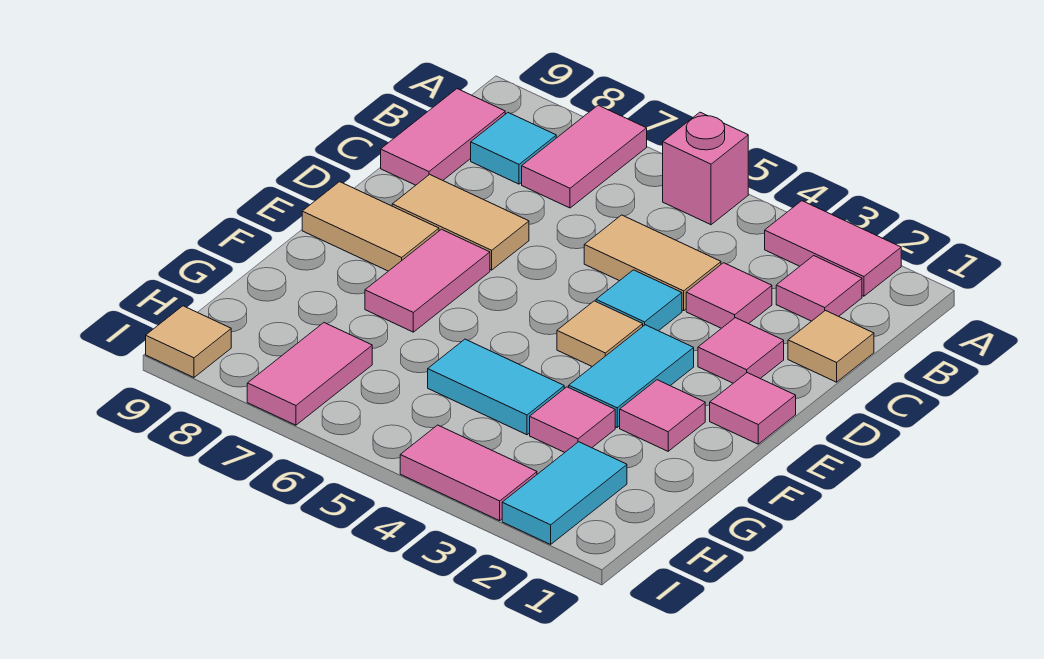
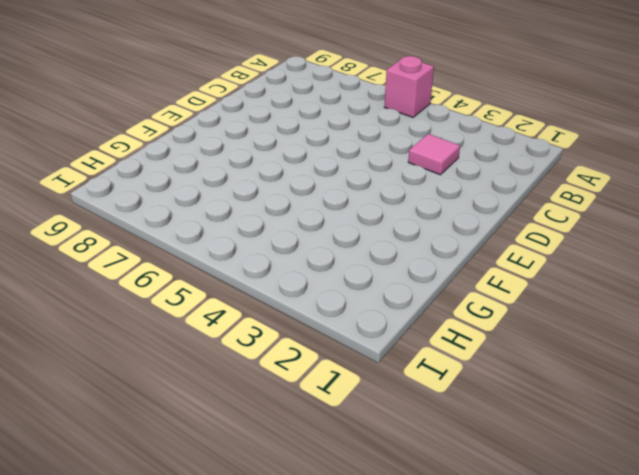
none -> pink tile A2:A3 level 1
none -> pink tile A7:B7 level 1
none -> pink tile B2 level 1

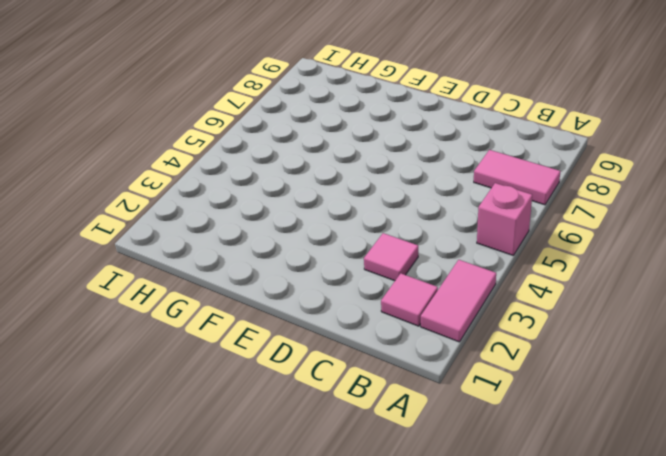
none -> cyan tile B8 level 1
none -> pink tile B9:C9 level 1
none -> tan tile C1 level 1

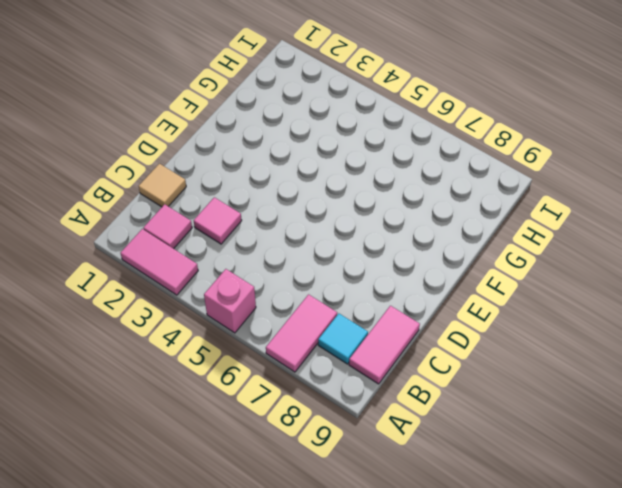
none -> tan tile C4:C5 level 1
none -> pink tile D2 level 1
none -> cyan tile D4 level 1

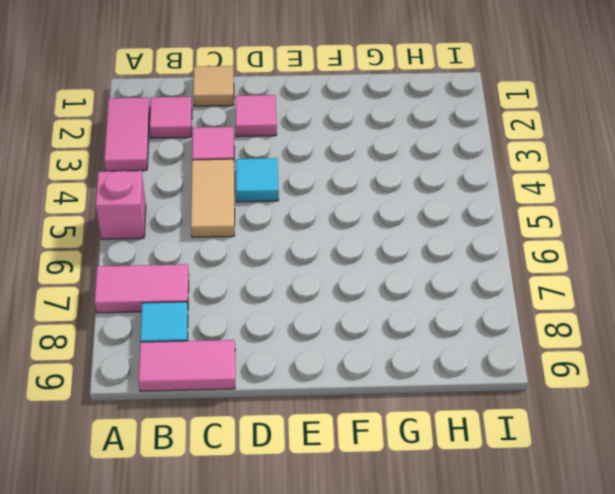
none -> tan tile D7:D8 level 1
none -> pink tile E1 level 1
none -> cyan tile E3:F3 level 1

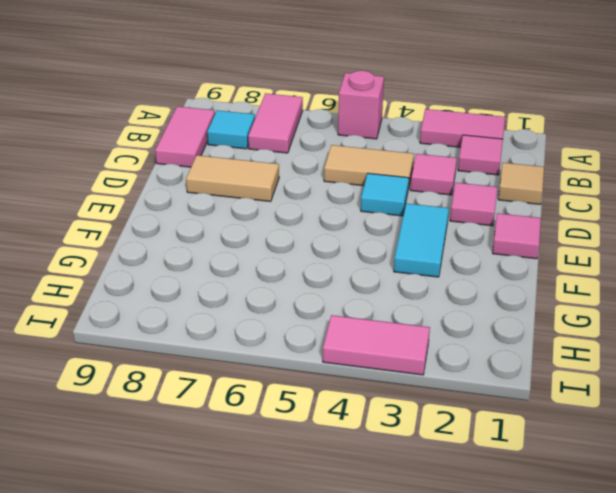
none -> tan tile E4 level 1
none -> pink tile E7:F7 level 1
none -> tan tile E8:E9 level 1

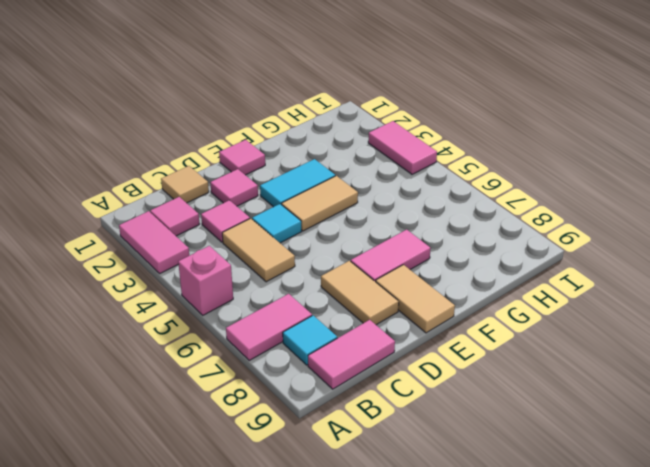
tan tile E4:F4 level 1 -> tan tile E4 level 1
none -> pink tile F2 level 1
none -> pink tile G3 level 1
none -> cyan tile G4:G5 level 1

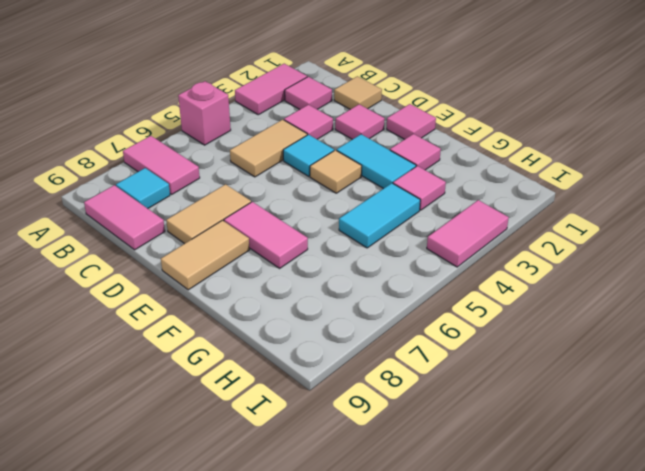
none -> cyan tile H2:I2 level 1
none -> pink tile H7:I7 level 1
none -> tan tile I9 level 1

